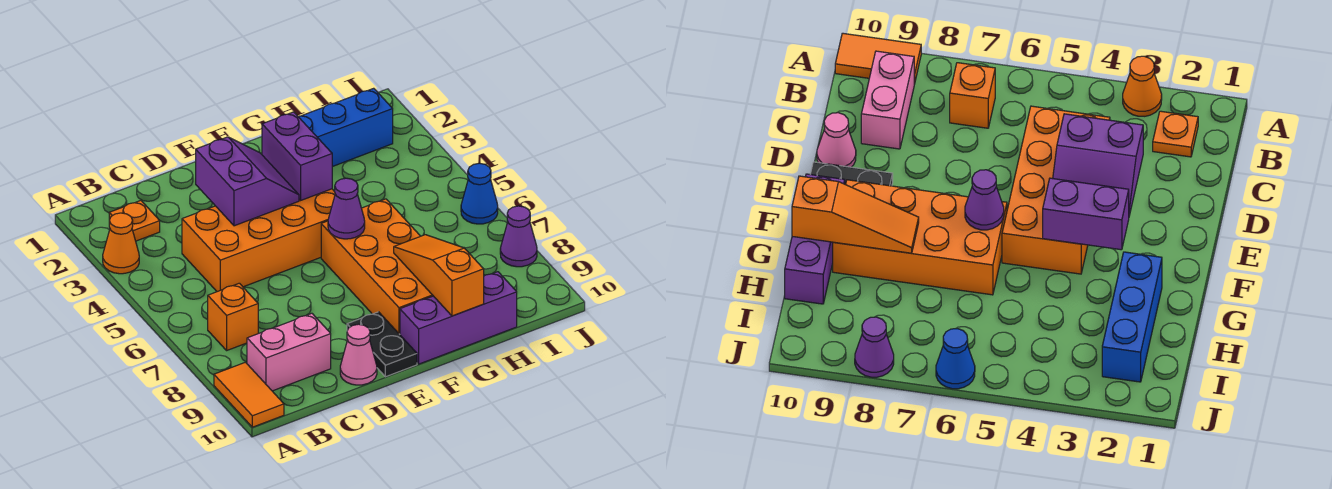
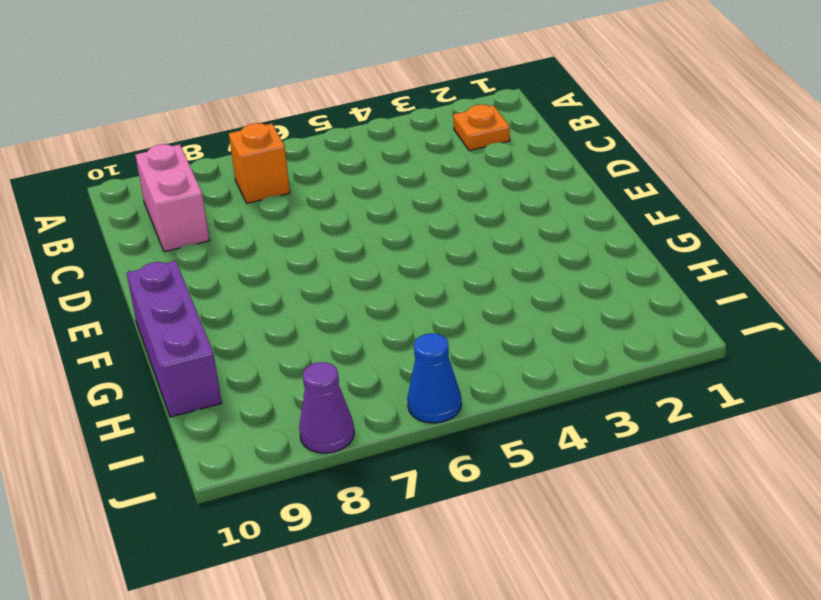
none -> orange cone A3 level 1
none -> orange tile A9:A10 level 1
none -> orange brick C4:F5 level 1

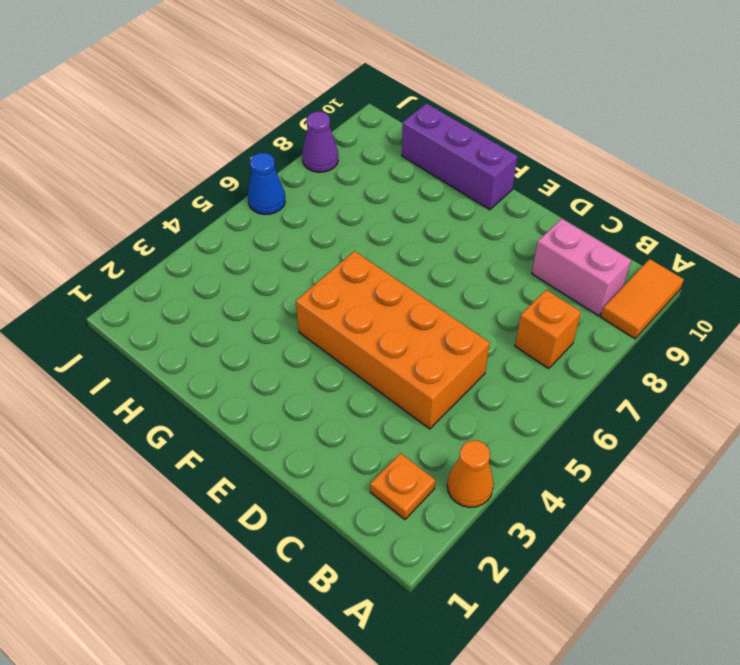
none -> pink cone D10 level 1
none -> black plate E9:E10 level 1
none -> orange brick F6:G9 level 1

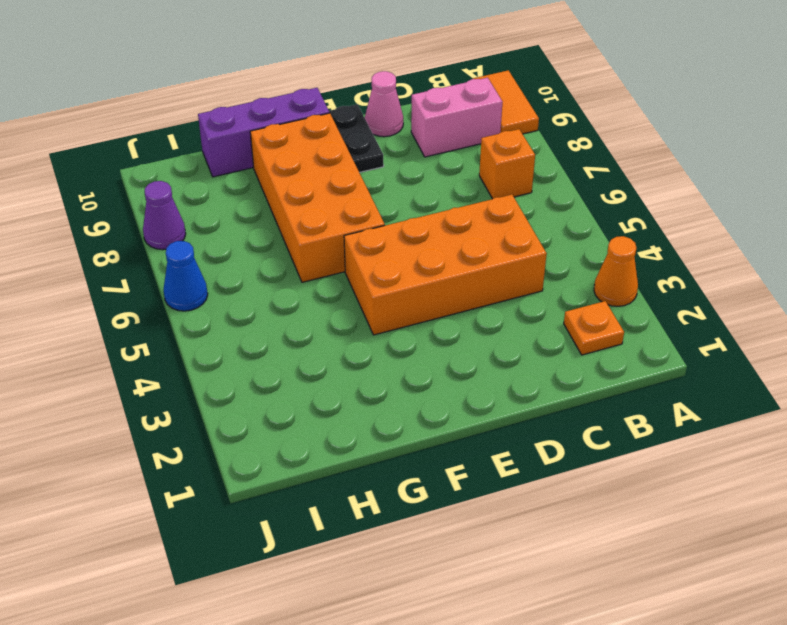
none -> blue brick G2:I2 level 1
none -> purple slope D3:E4 level 2 top D
none -> purple brick F3:F4 level 2

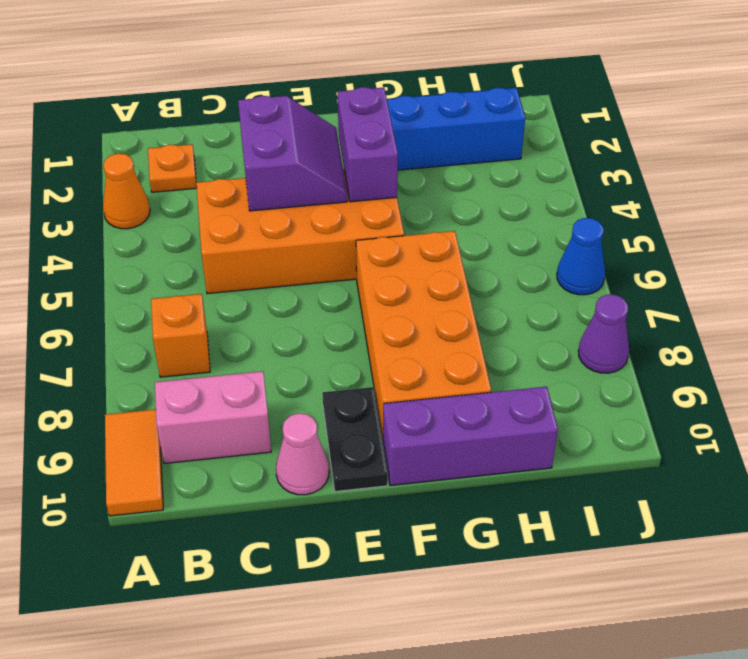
none -> purple cone F6 level 2
none -> orange slope G8:G10 level 2 top 10

